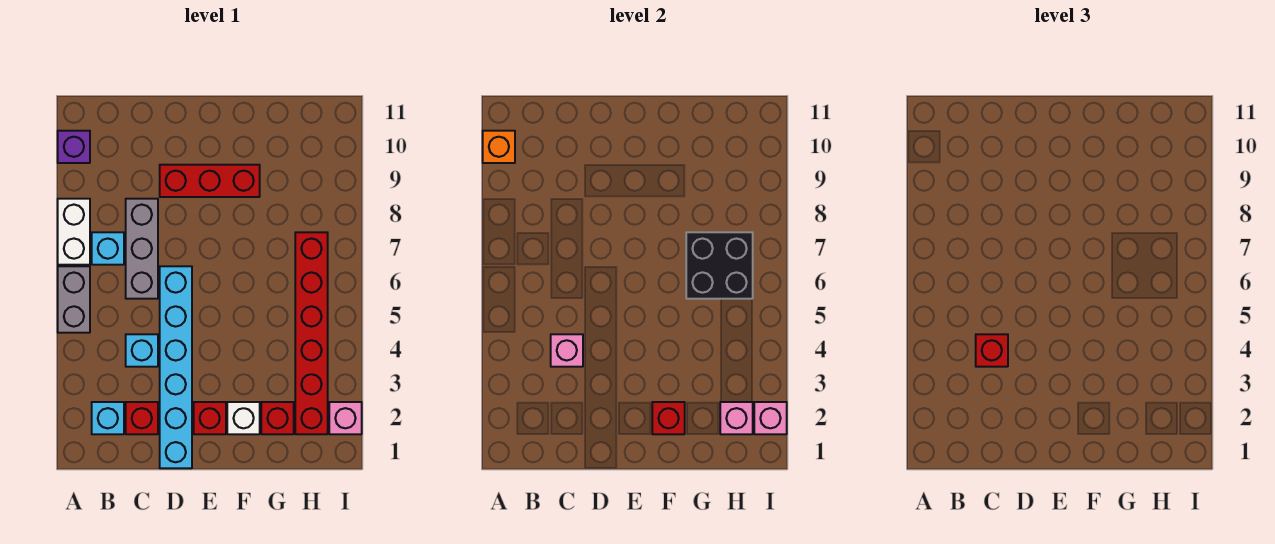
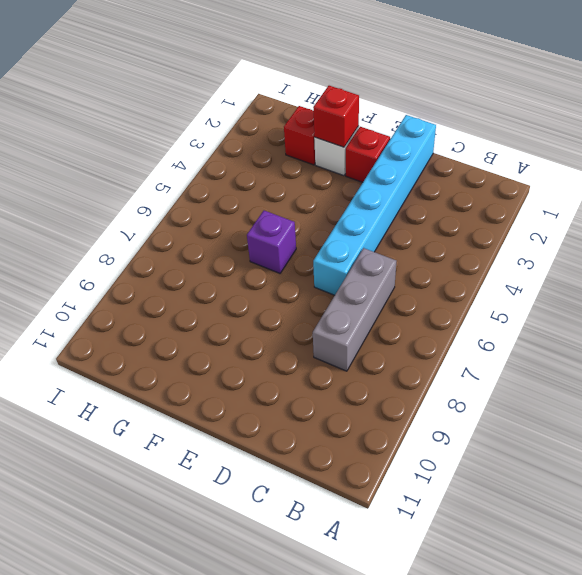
purple brick F6 level 1 -> purple brick A10 level 1
none -> grey brick A5:A6 level 1
none -> white brick A7:A8 level 1
none -> cyan brick B2 level 1

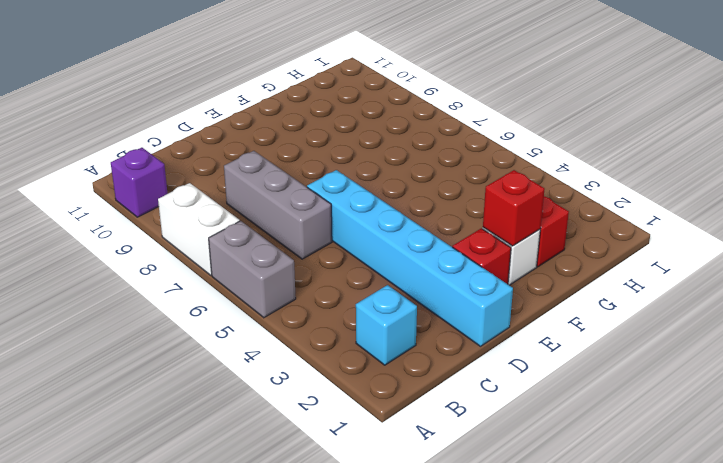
none -> cyan brick B7 level 1
none -> red brick C2 level 1
none -> cyan brick C4 level 1

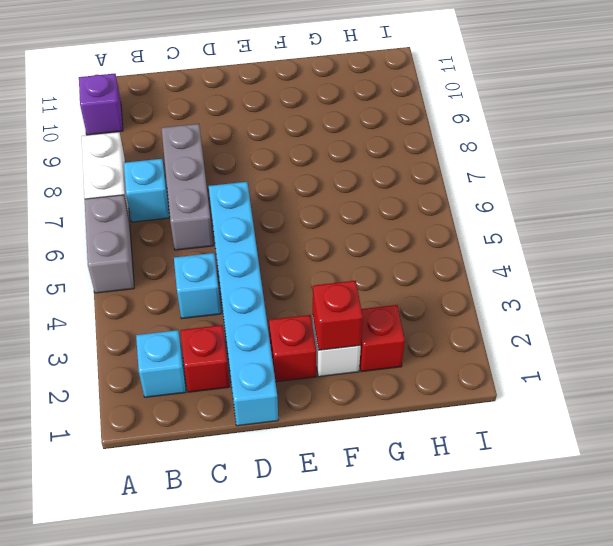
none -> red brick D9:F9 level 1
none -> red brick H2:H7 level 1
none -> pink brick I2 level 1

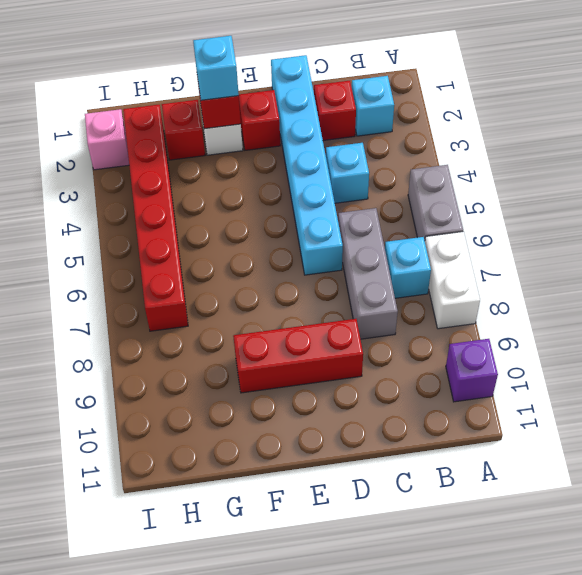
cyan brick F2 level 3 -> none
none -> orange brick A10 level 2
none -> pink brick C4 level 2
none -> black brick G6:H7 level 2

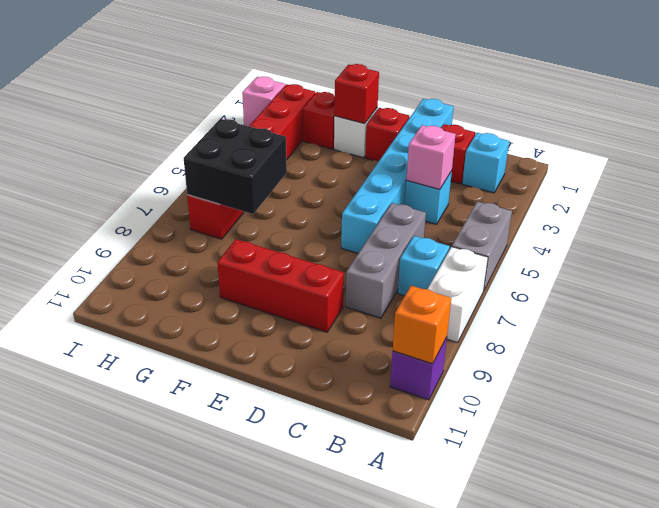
none -> pink brick H2 level 2
none -> pink brick I2 level 2
none -> red brick C4 level 3

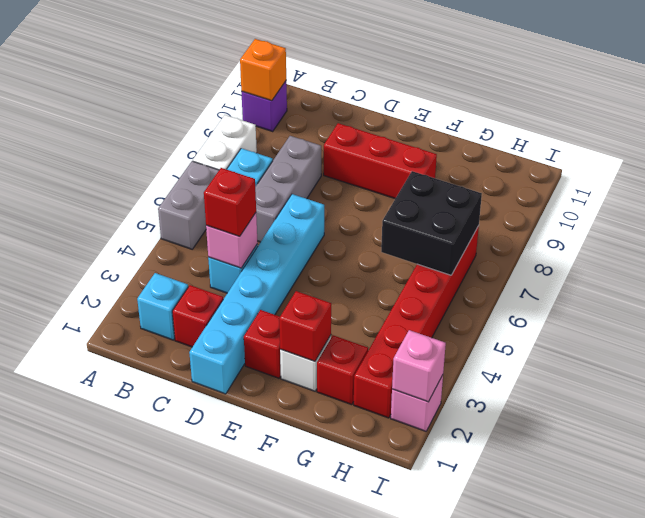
none -> pink brick H2 level 2

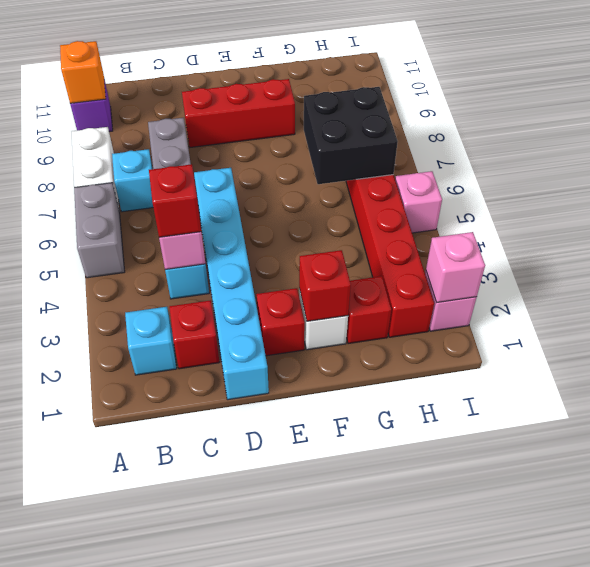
pink brick I5 level 1 -> pink brick H2 level 2

